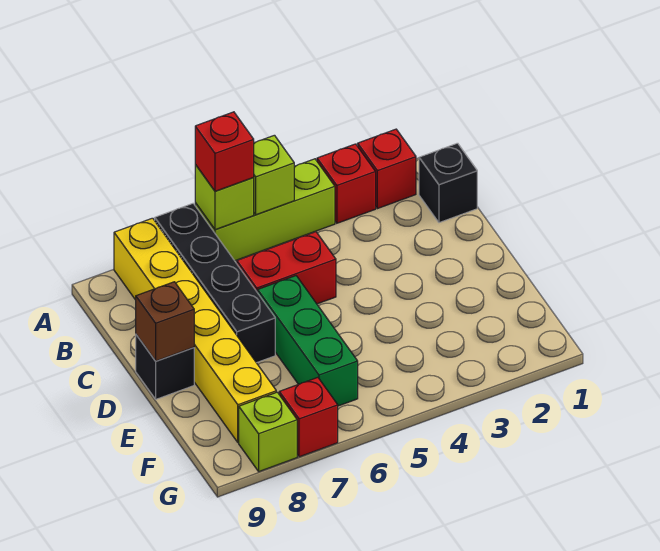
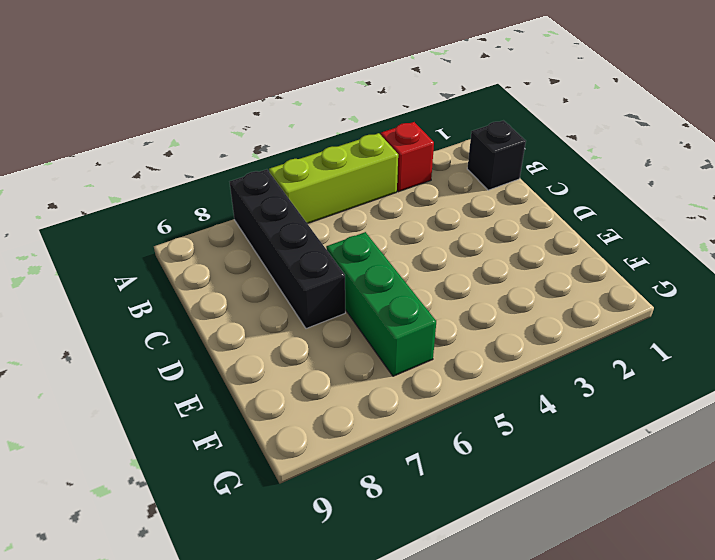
none -> red brick A2 level 1
none -> yellow brick A8:F8 level 1
none -> red brick C5:C6 level 1

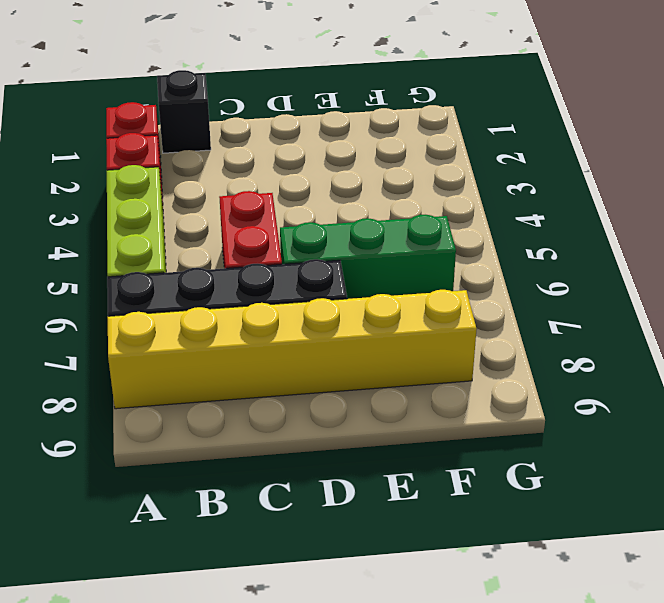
none -> black brick D9 level 1
none -> red brick G7 level 1
none -> lime brick G8 level 1

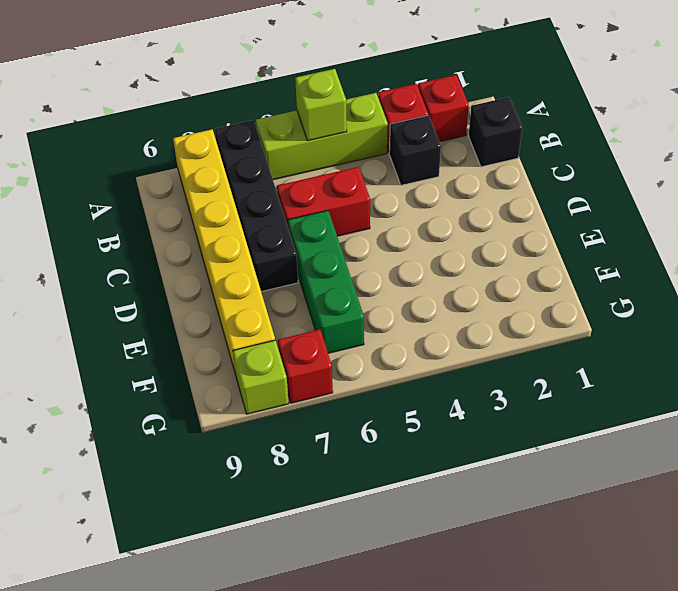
black brick B3 level 1 -> black brick D9 level 1
none -> lime brick A6 level 2
none -> brown brick D9 level 2
none -> red brick A6 level 3

